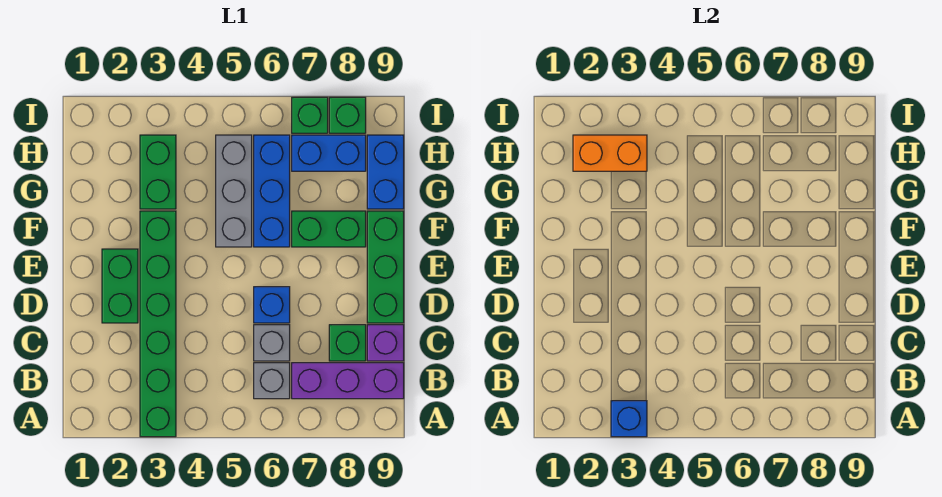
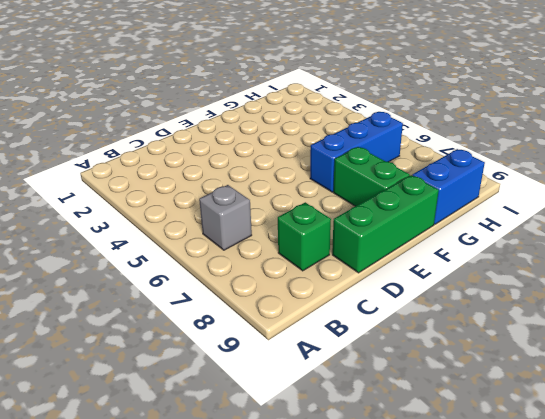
none -> green brick A3:F3 level 1
none -> purple brick B7:B9 level 1
none -> grey brick C6 level 1

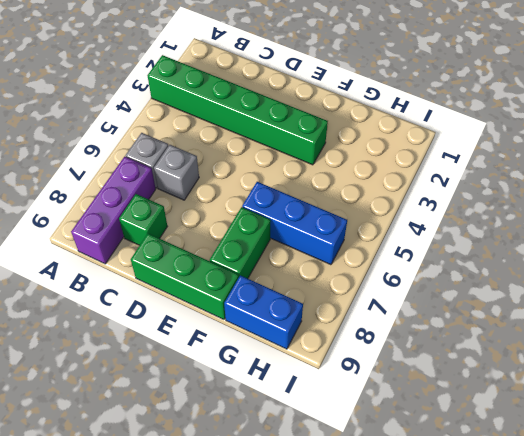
none -> purple brick C9 level 1
none -> green brick D2:E2 level 1
none -> blue brick D6 level 1

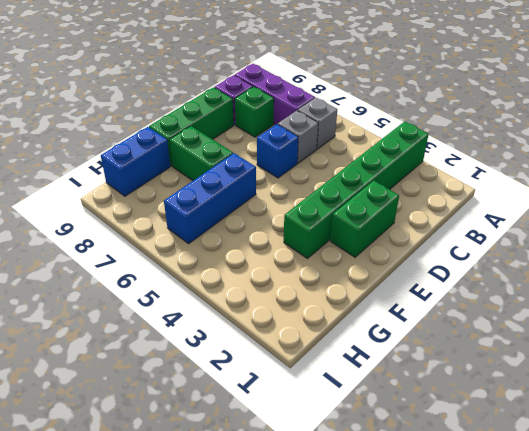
none -> grey brick F5:H5 level 1
none -> green brick G3:H3 level 1
none -> blue brick H7:H8 level 1

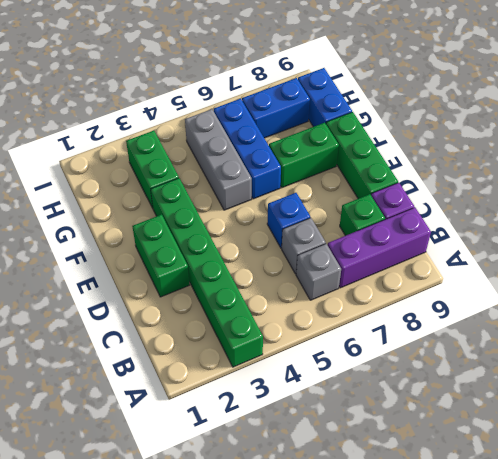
none -> green brick I7 level 1
none -> green brick I8 level 1
none -> blue brick A3 level 2

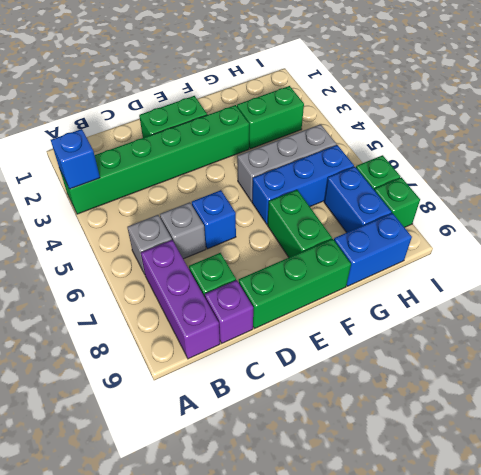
none -> orange brick H2:H3 level 2

